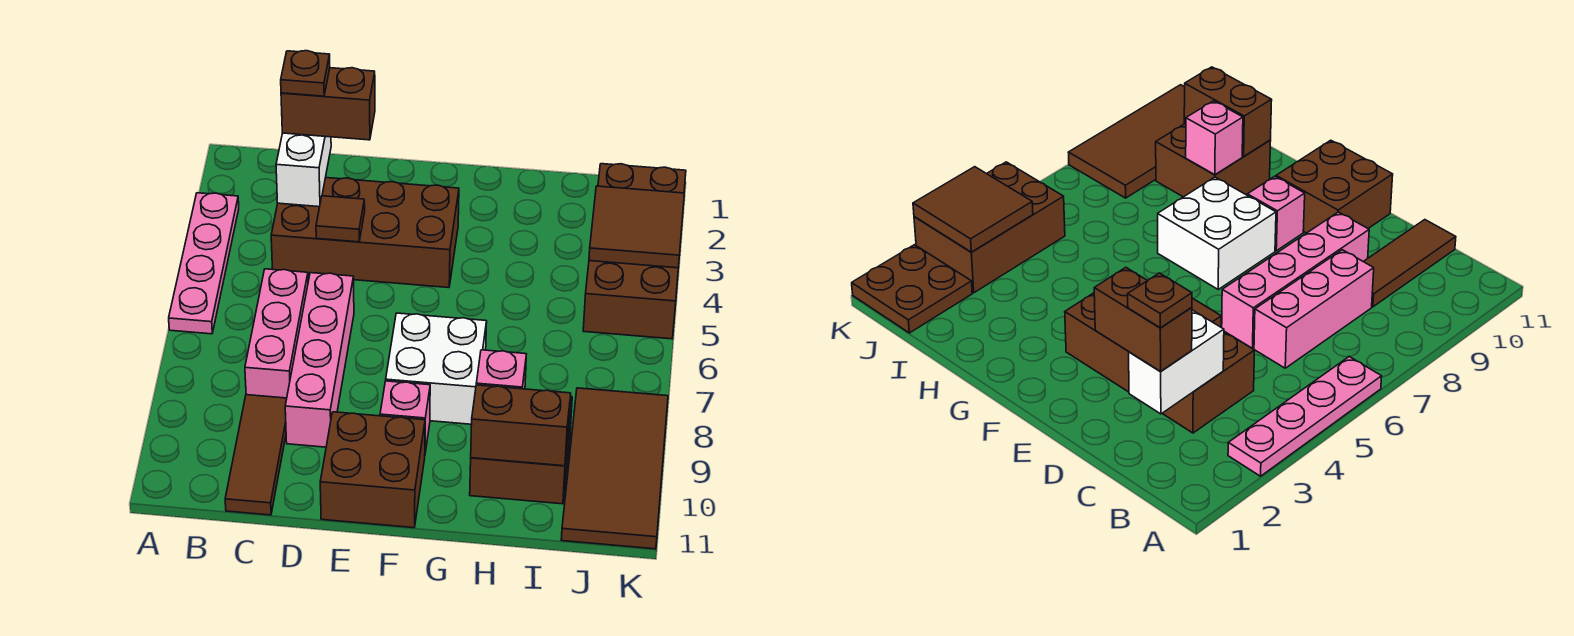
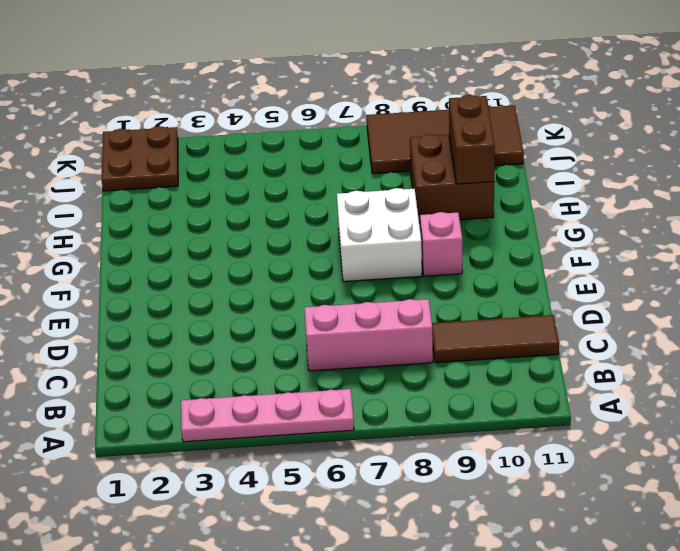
none -> brown brick C3:F4 level 1
none -> pink brick D6:D9 level 1
none -> brown brick E10:F11 level 1

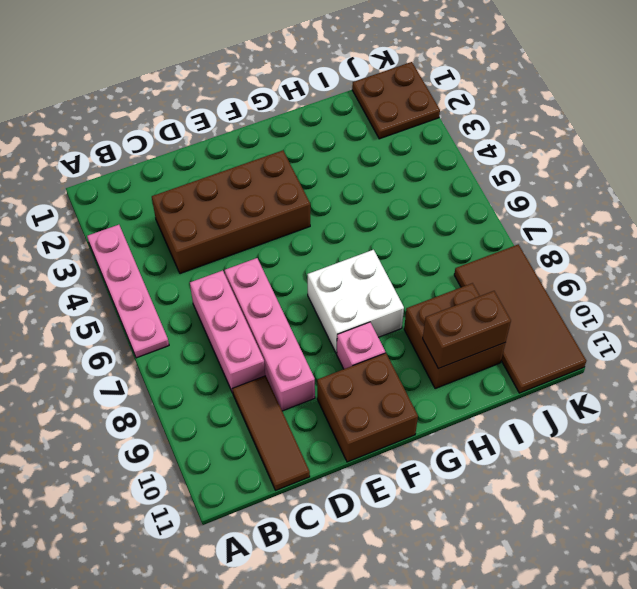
none -> brown brick J3:K5 level 1
none -> white brick C2:C3 level 2
none -> brown tile D4 level 2

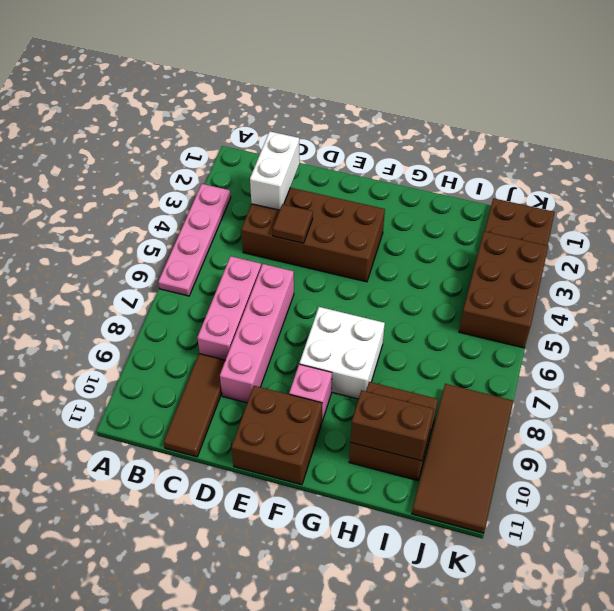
none -> pink brick H9 level 2
none -> brown tile J3:K4 level 2
none -> brown brick C2:D2 level 3

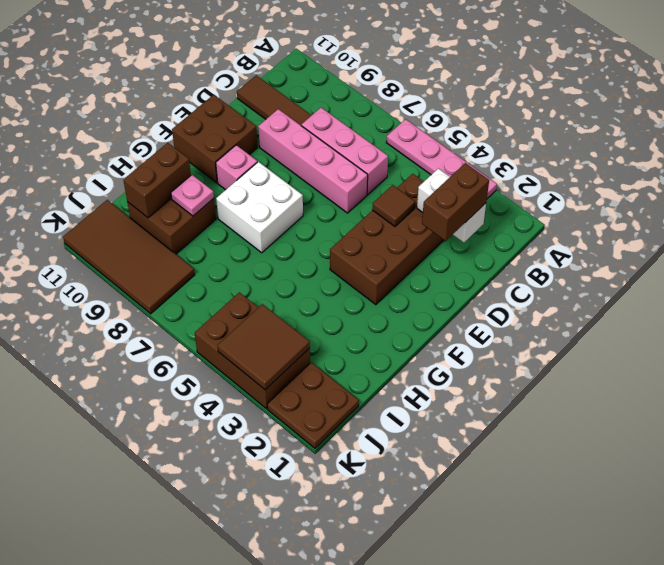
pink plate H9 level 2 -> pink brick H9 level 2
none -> brown plate C2 level 4

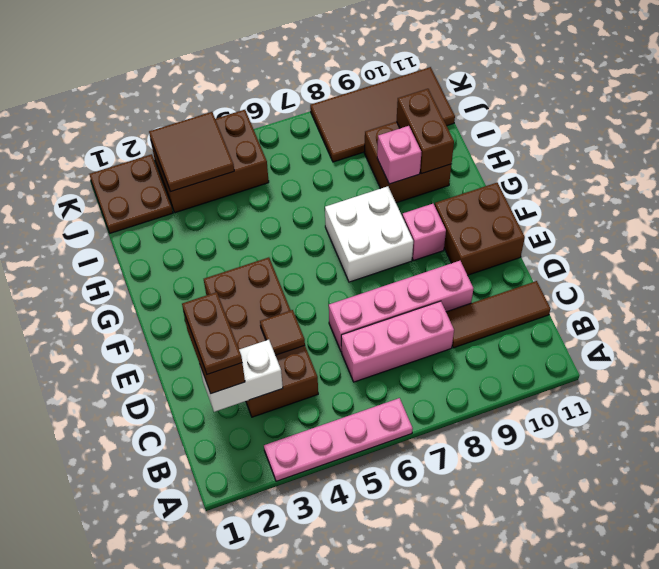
brown plate C2:D2 level 4 -> brown plate C2 level 4

